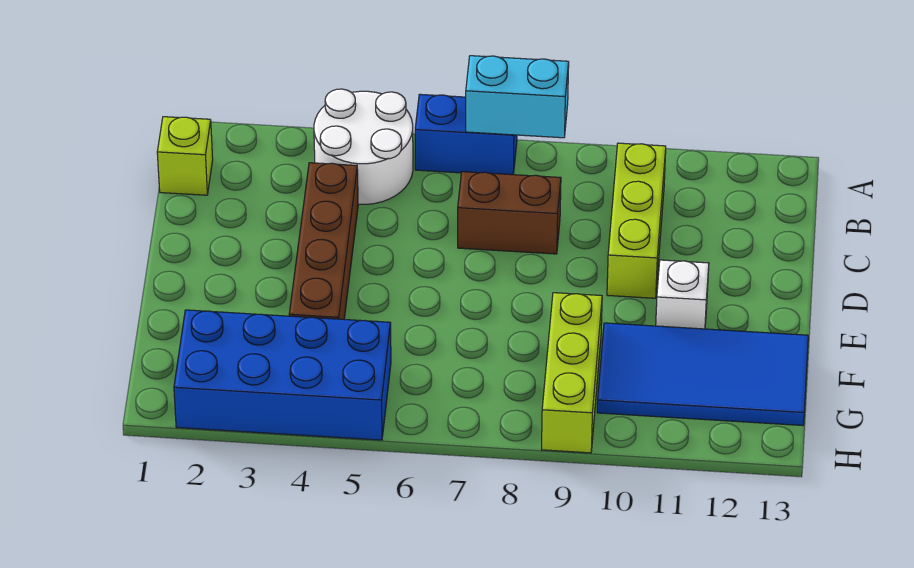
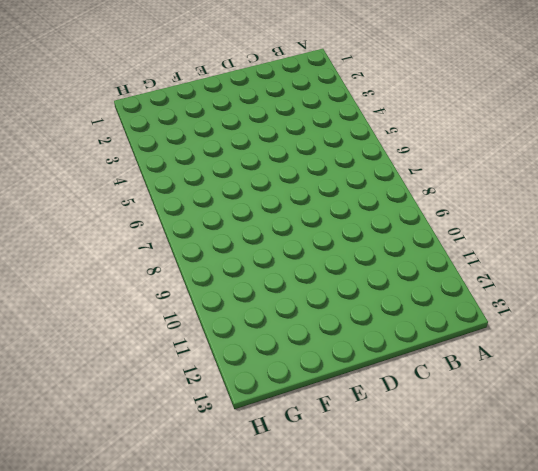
none -> white round brick A4:B5 level 1
none -> blue brick A6:A7 level 1

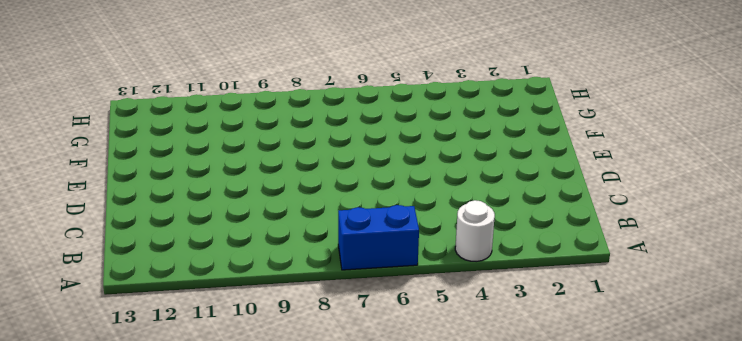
white round brick A4 level 1 -> white round brick A4:B5 level 1
none -> lime brick B1 level 1
none -> lime brick B10:D10 level 1

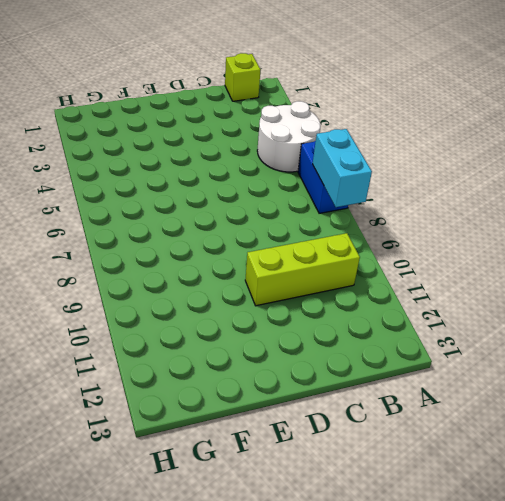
none -> brown brick C4:F4 level 1
none -> brown brick C7:C8 level 1

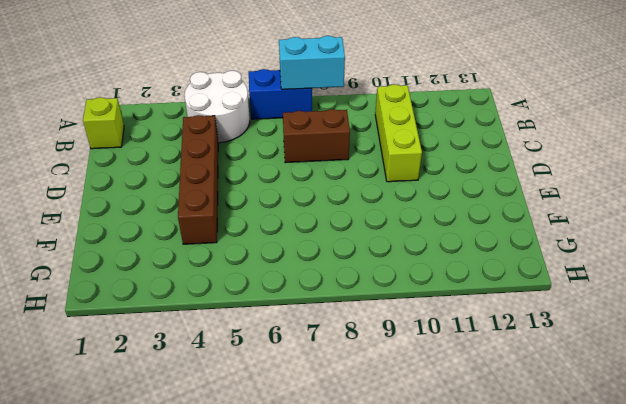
none -> white brick E11 level 1
none -> lime brick F9:H9 level 1

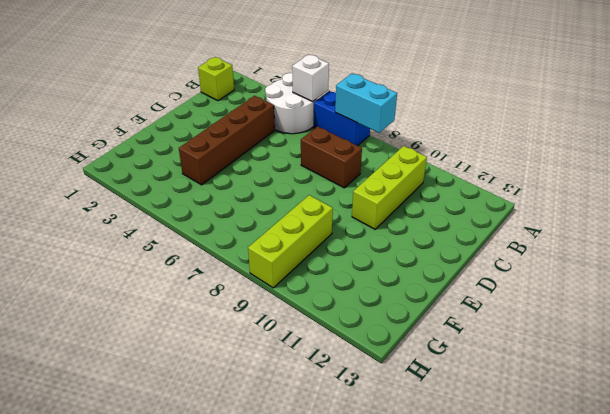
white brick A5 level 2 -> white brick E11 level 1
none -> blue tile F10:G13 level 1
none -> blue brick G2:H5 level 1

